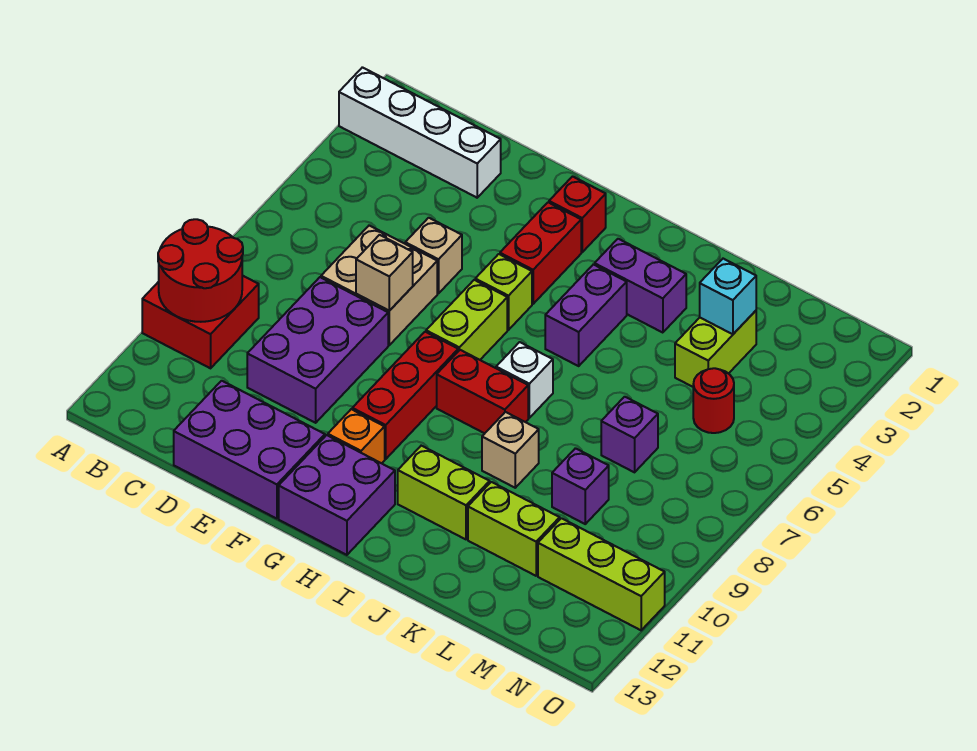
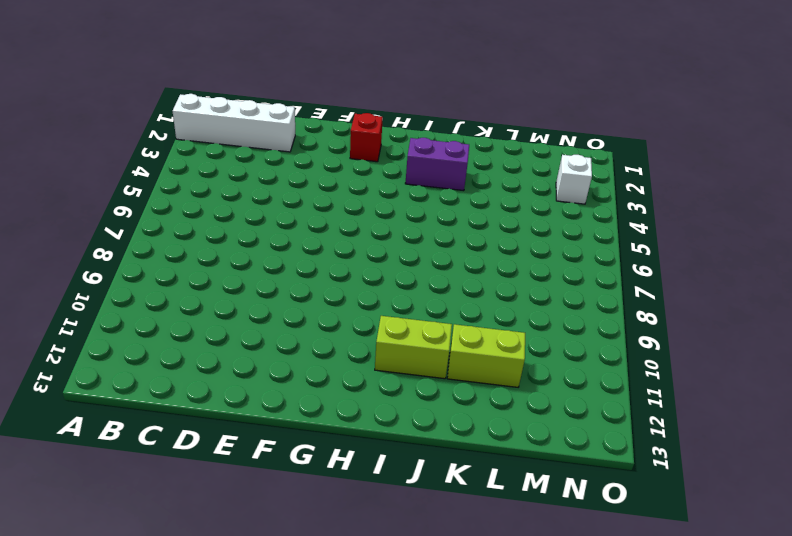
white brick N3 level 1 -> white brick I7 level 1
none -> red brick A9:B10 level 1
none -> tan brick D6:E7 level 1
none -> purple brick D8:E10 level 1

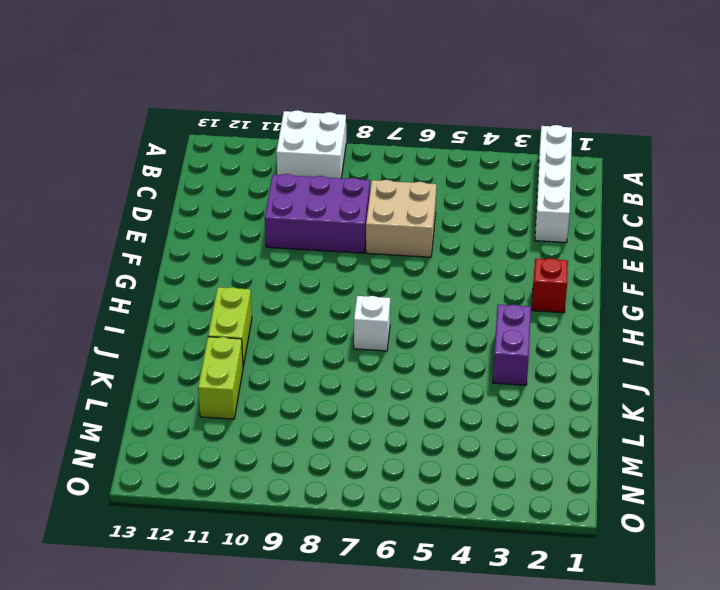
white brick A9:B10 level 1 -> red brick A9:B10 level 1
none -> purple brick D12:F13 level 1
none -> tan brick E5 level 1
none -> red brick G3:G4 level 1

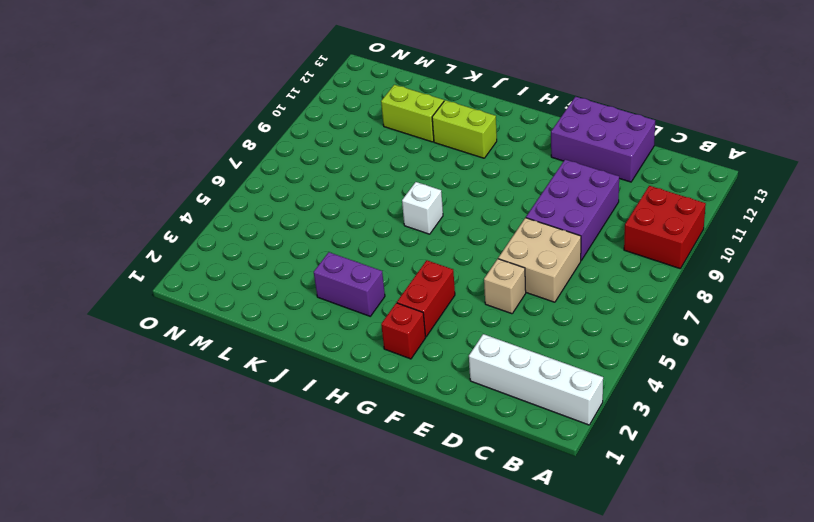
none -> lime brick G5 level 1
none -> lime brick G6:G7 level 1
none -> red brick G8:G10 level 1

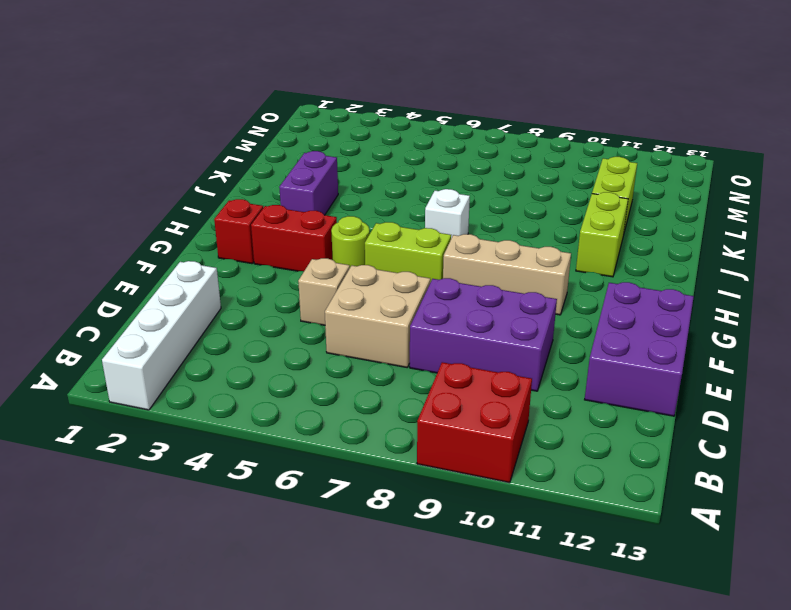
lime round brick G5 level 1 -> lime brick G5 level 1
tan brick G8:G10 level 1 -> red brick G8:G10 level 1
none -> orange brick G11 level 1
none -> purple brick G12:H13 level 1
none -> red brick H8:I8 level 1

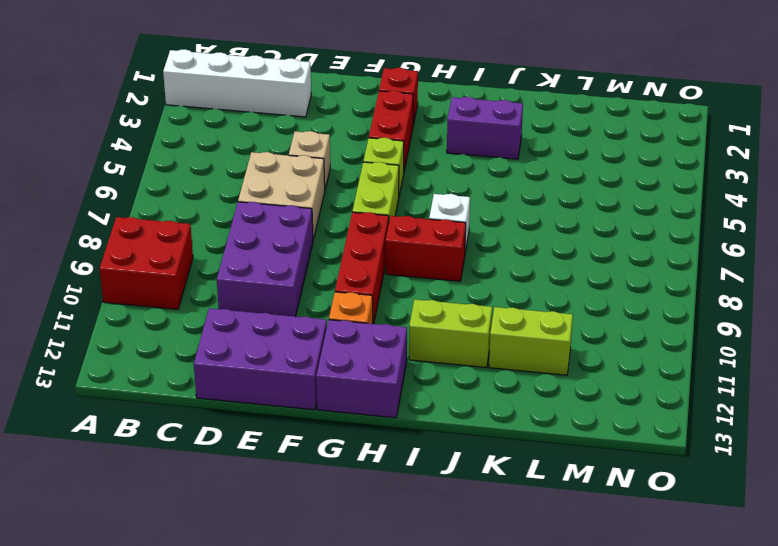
none -> purple brick I4:I5 level 1
none -> tan brick J9 level 1
none -> lime brick L3:L4 level 1

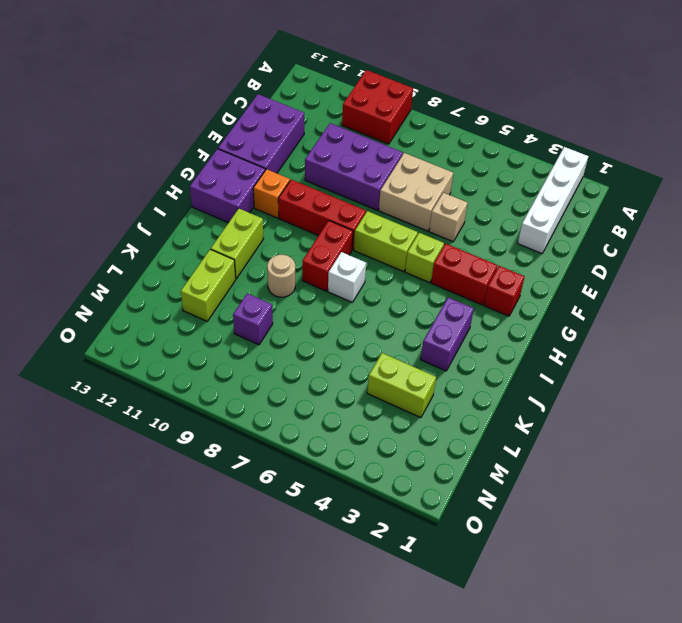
tan round brick J9 level 1 -> tan brick J9 level 1
none -> purple brick I4:I5 level 1
none -> purple brick L7 level 1
none -> red round brick M5 level 1

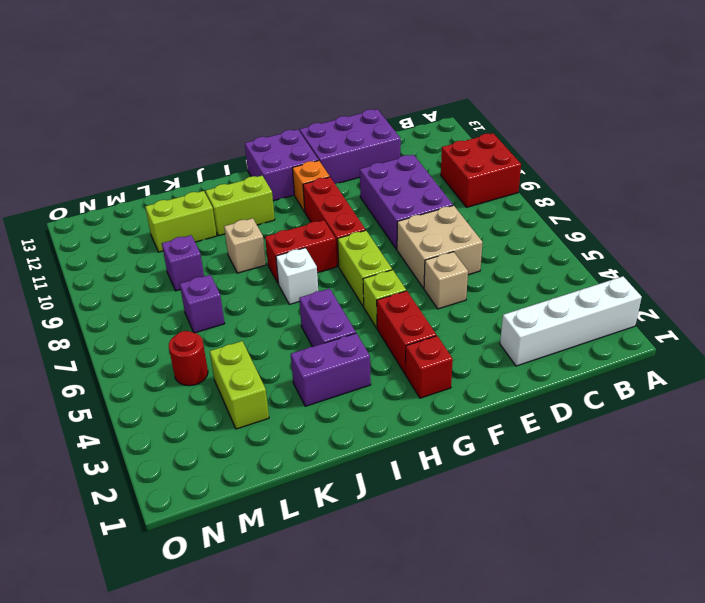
none -> lime brick M11:O11 level 1
none -> red round brick A9:B10 level 2
none -> tan brick E7 level 2

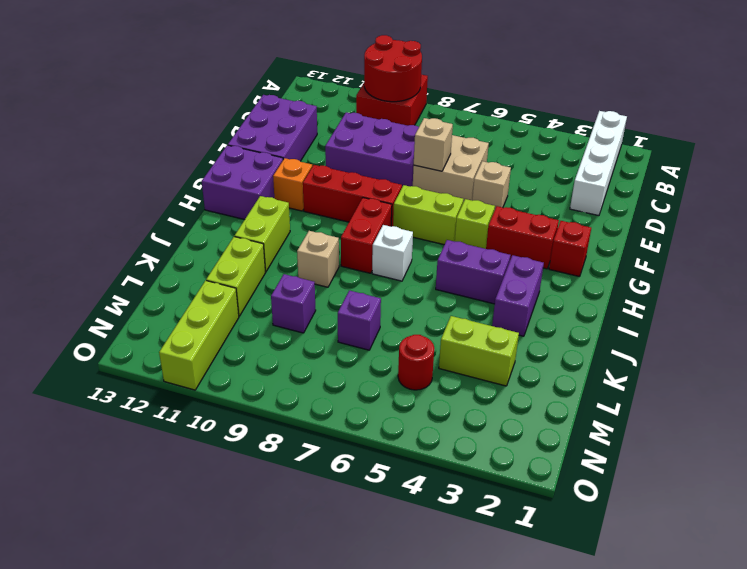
none -> cyan brick L3 level 2

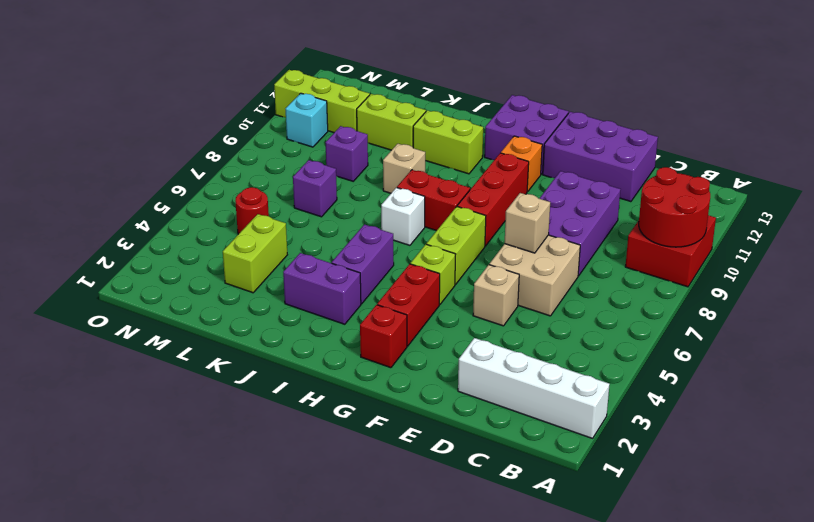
cyan brick N10 level 1 -> cyan brick L3 level 2

